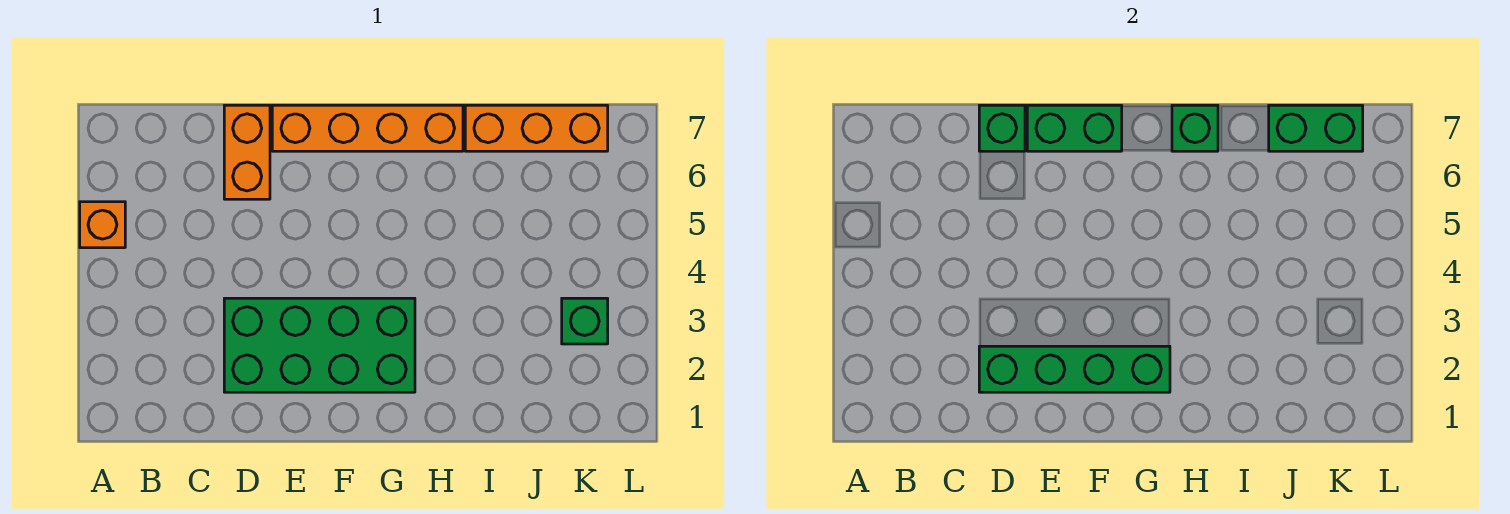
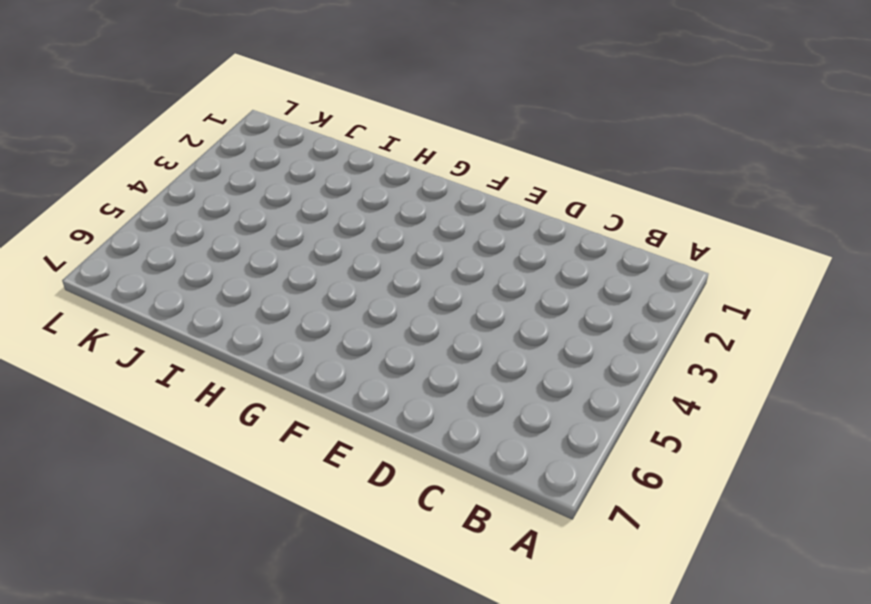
none -> orange brick A5 level 1
none -> green brick D2:G3 level 1

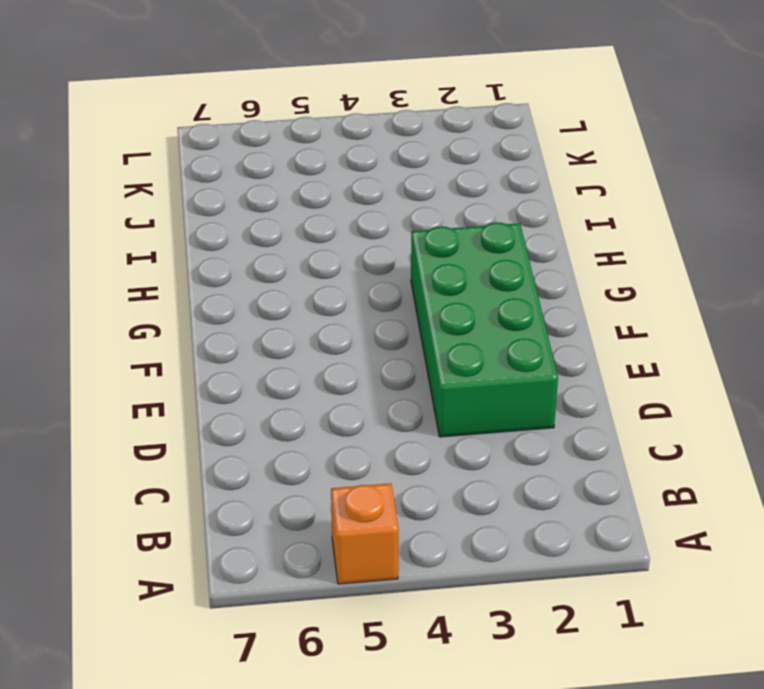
none -> orange brick D6:D7 level 1
none -> orange brick E7:H7 level 1

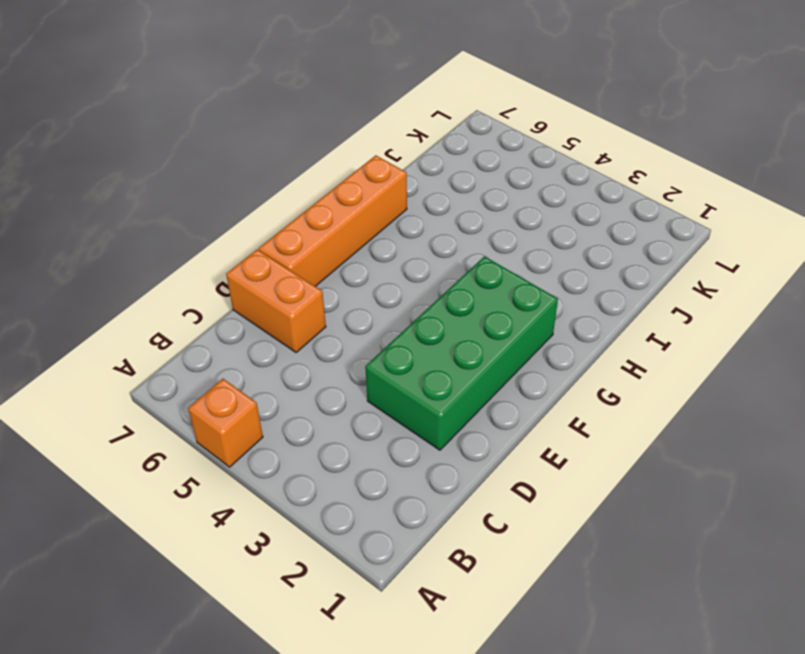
none -> orange brick I7:K7 level 1
none -> green brick K3 level 1

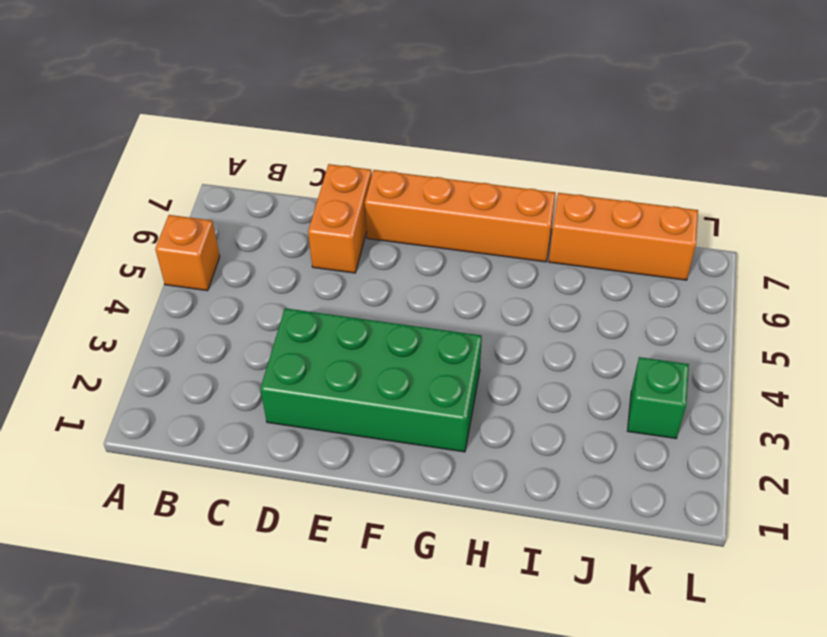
none -> green brick D2:G2 level 2
none -> green brick D7 level 2

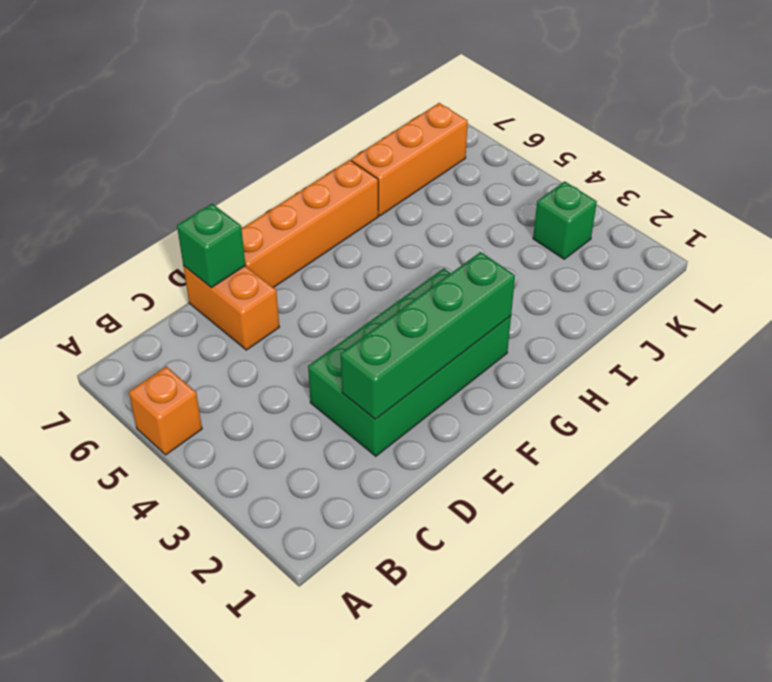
none -> green brick E7:F7 level 2
none -> green brick H7 level 2

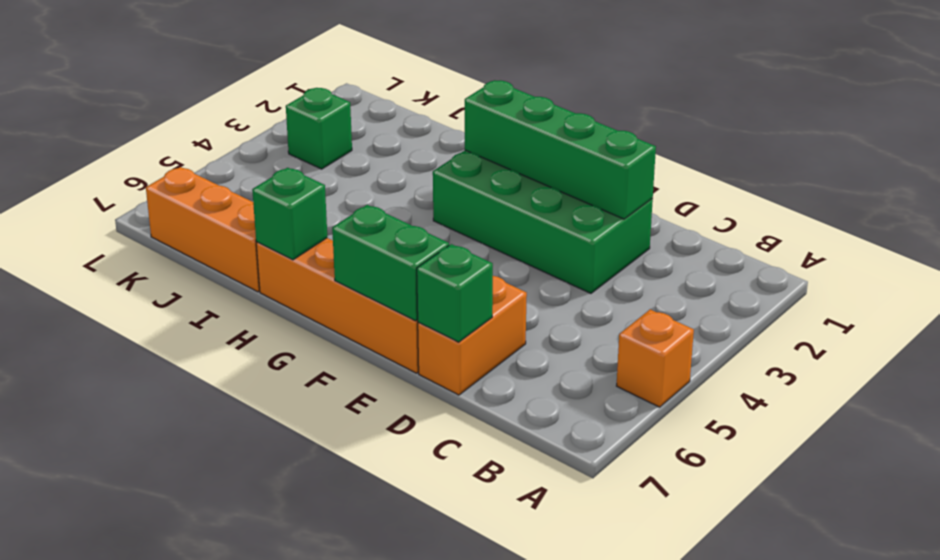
none -> green brick J7:K7 level 2

